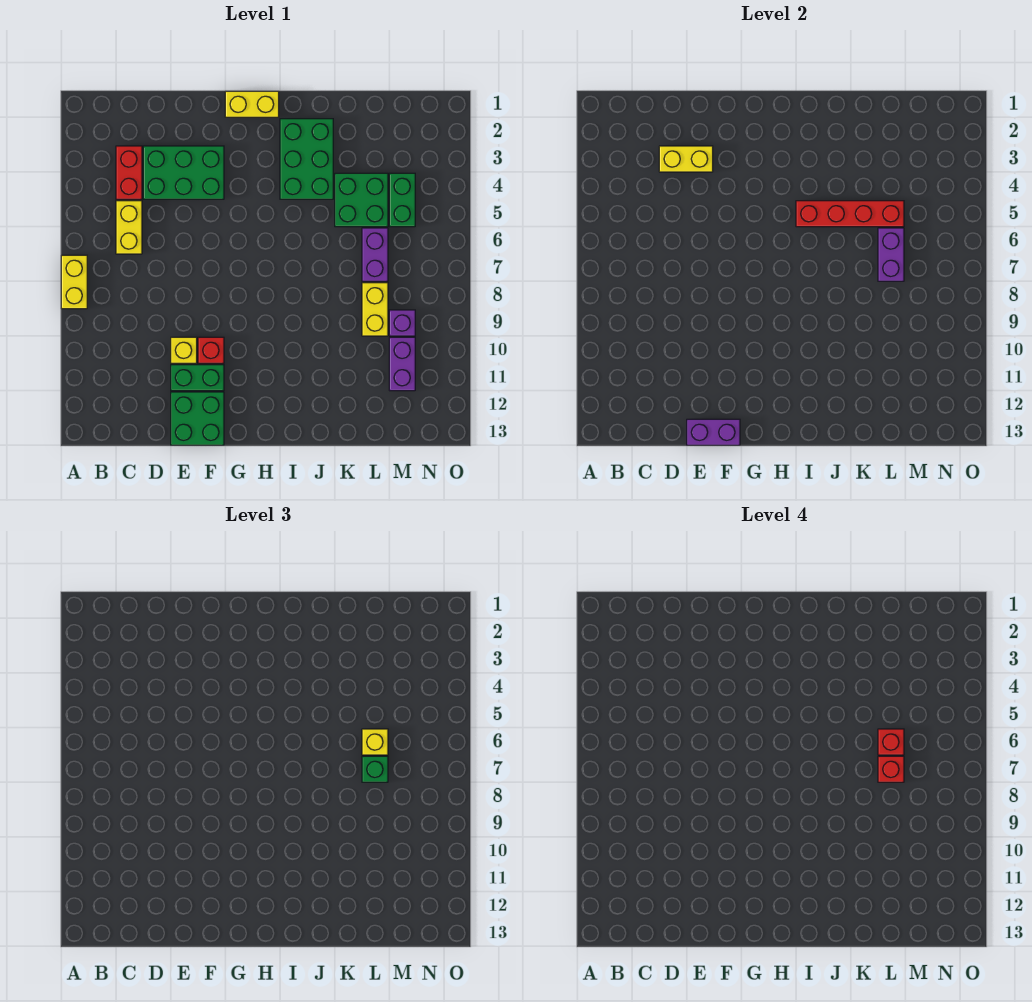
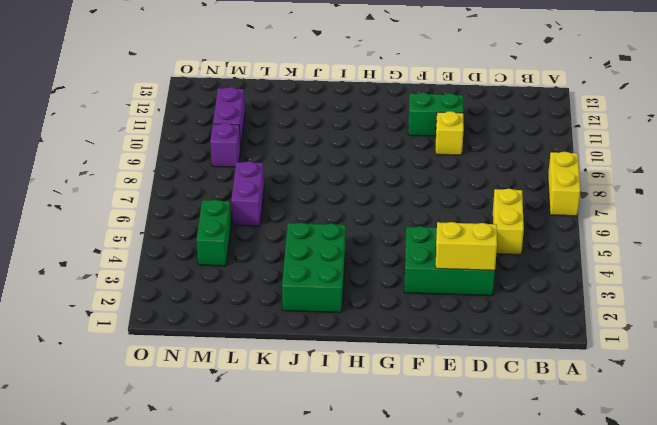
none -> red brick C3:C4 level 1
none -> green brick E12:F13 level 1
none -> red brick F10 level 1

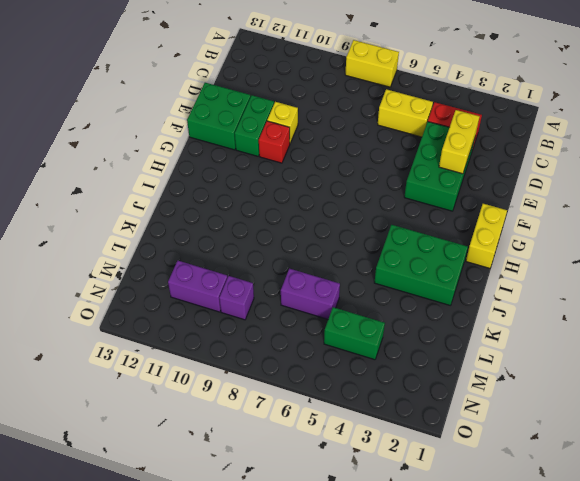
none -> green brick K4:L5 level 1
none -> yellow brick L8:L9 level 1
none -> purple brick E13:F13 level 2

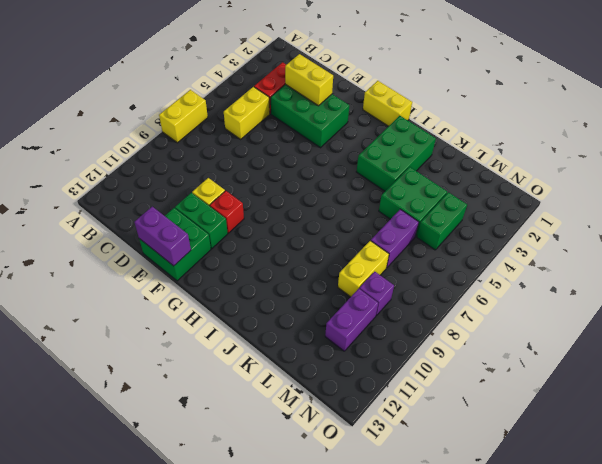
none -> red brick I5:L5 level 2
none -> purple brick L6:L7 level 2
none -> yellow brick L6 level 3

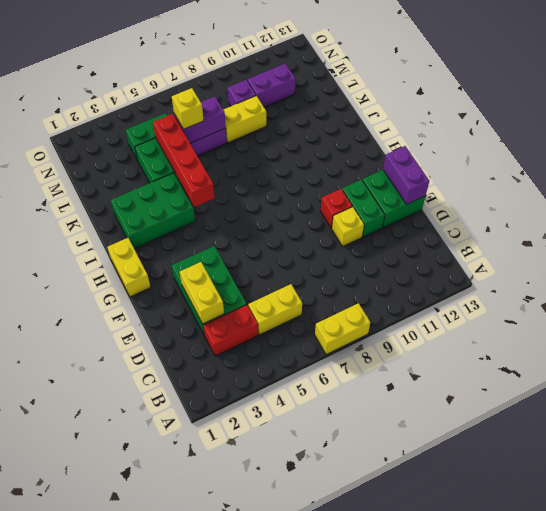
none -> green brick L7 level 3
none -> red brick L6 level 4
none -> red brick L7 level 4

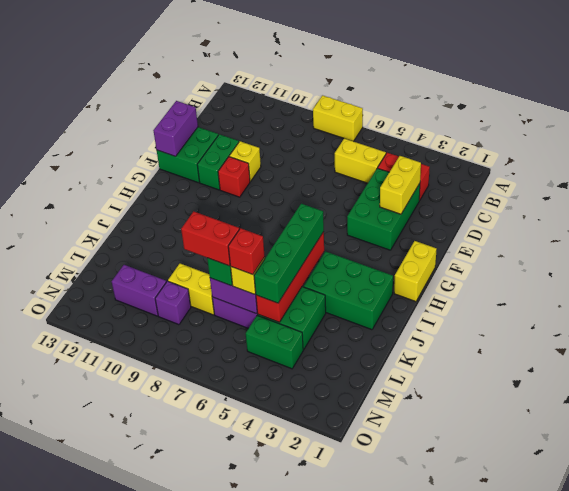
green brick I5:L5 level 3 -> none
red brick L7:L8 level 4 -> red brick L7 level 4

